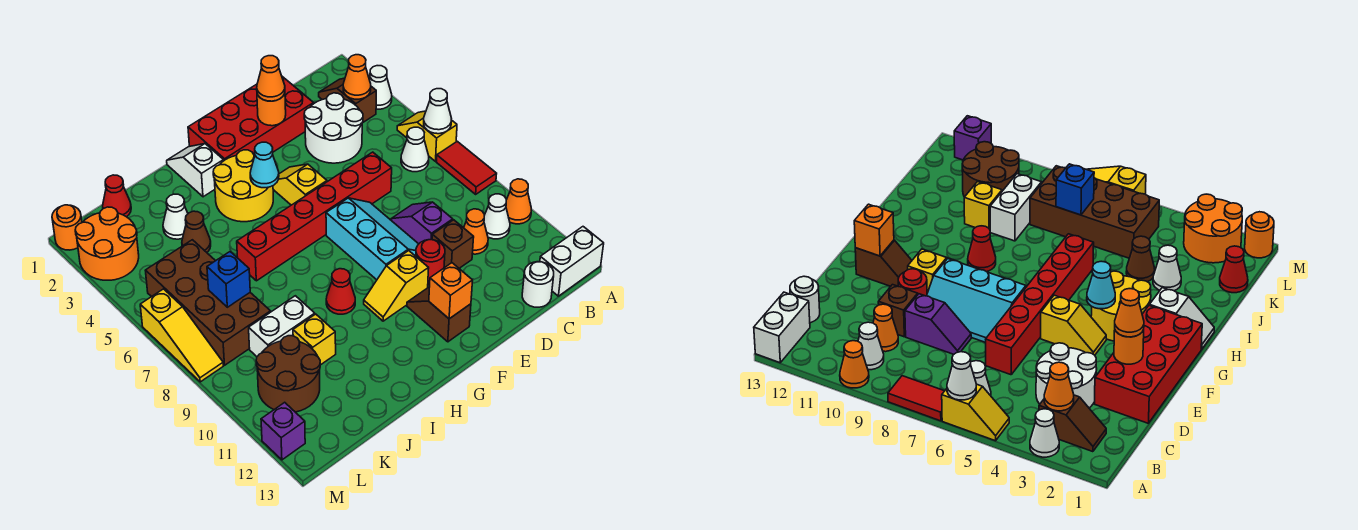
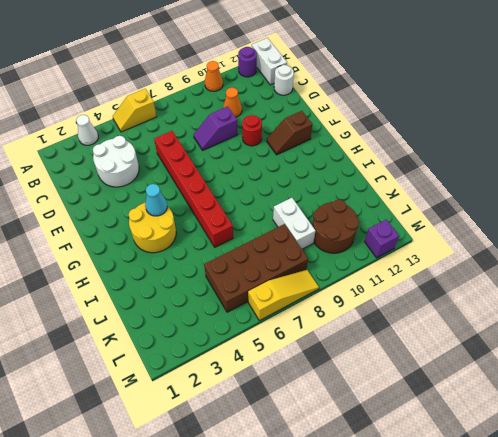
purple round brick A12 level 1 -> none
none -> red tile A7:A8 level 1
none -> brown slope B2:B3 level 1 top 3
none -> white cone B6 level 1
none -> white cone B10 level 1

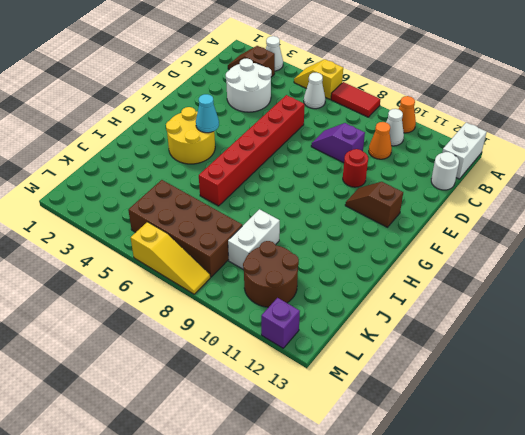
none -> red brick D1:G2 level 1
none -> brown brick D10 level 1
none -> cyan slope E7:F9 level 1 top F
none -> yellow slope F4:F5 level 1 top 5

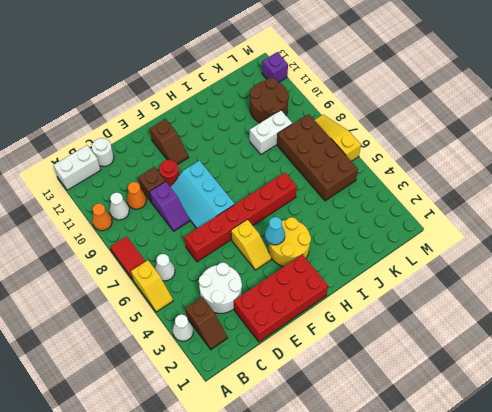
none -> yellow slope F10:G10 level 1 top F
none -> white slope H1:H2 level 1 top 2
none -> red cone H9 level 1
none -> white cone J3 level 1

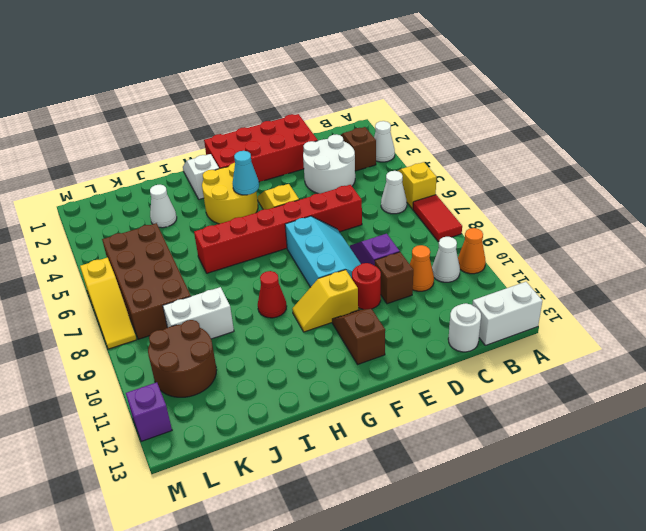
none -> brown cone J4 level 1
none -> yellow brick J10 level 1
none -> red cone K1 level 1
none -> orange round brick L2:M3 level 1

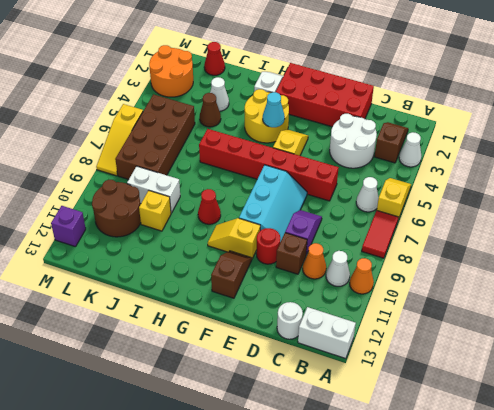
none -> orange round brick M1 level 1
none -> white cone A6 level 2
none -> orange cone B3 level 2
none -> orange round brick E2 level 2

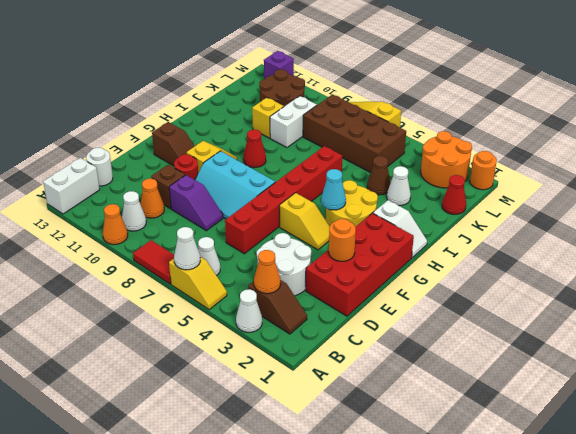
none -> orange brick F12 level 2
none -> blue brick K7 level 2
none -> orange cone E2 level 3

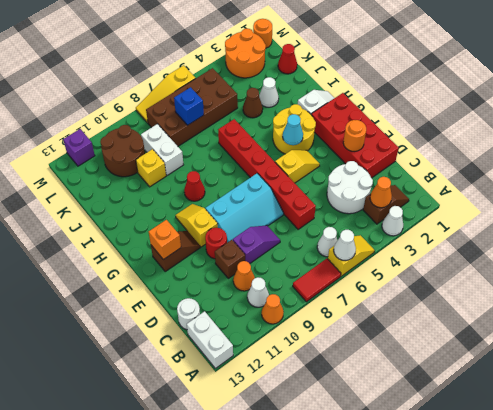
none -> orange cone E2 level 3

